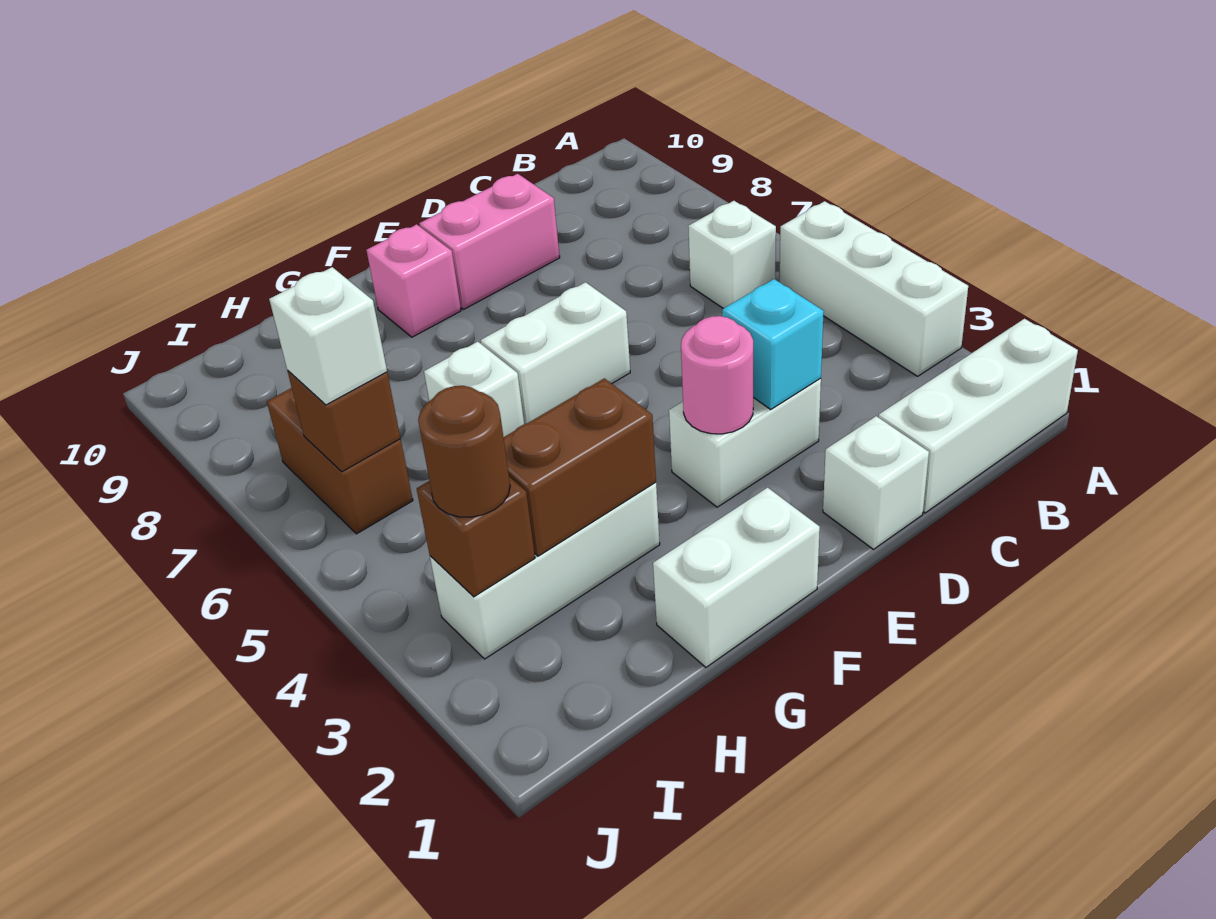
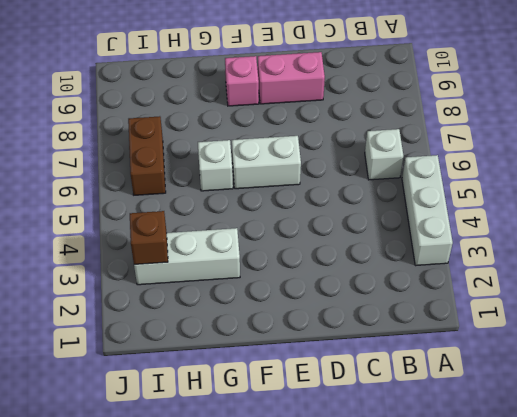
none -> white brick A1:C1 level 1
none -> white brick D1 level 1
none -> white brick D3:E3 level 1

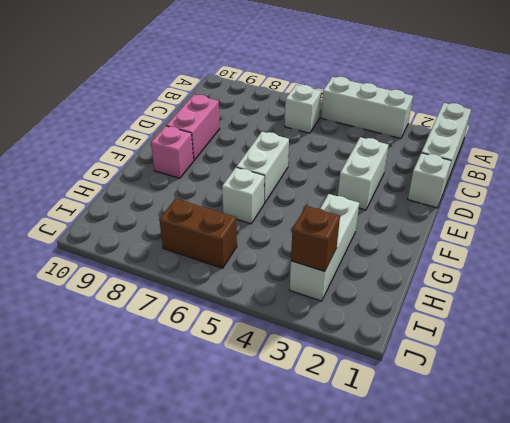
none -> white brick F1:G1 level 1
none -> cyan brick D3 level 2
none -> pink round brick E3 level 2

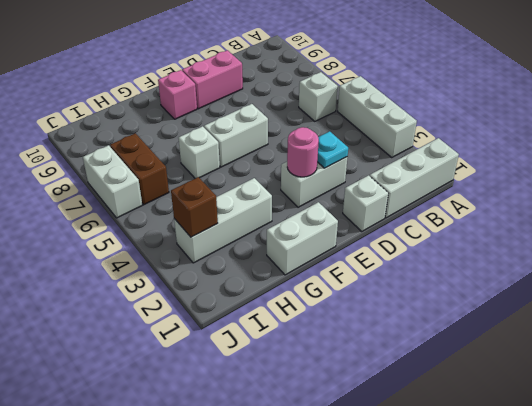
cyan plate D3 level 2 -> cyan brick D3 level 2
white brick J6:J7 level 1 -> none
none -> brown brick G3:H3 level 2
none -> brown brick I6 level 2
none -> brown round brick I3 level 3

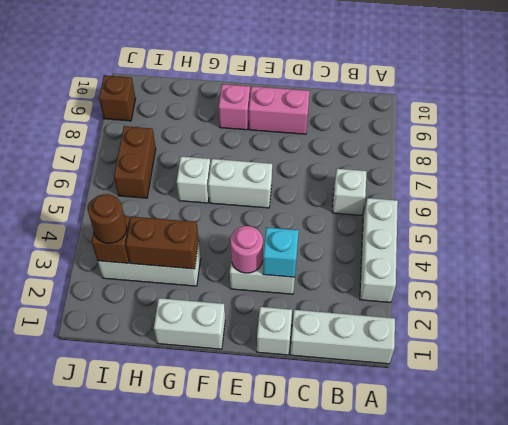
brown brick J9 level 1 -> brown brick I6 level 2
none -> white brick I6 level 3

